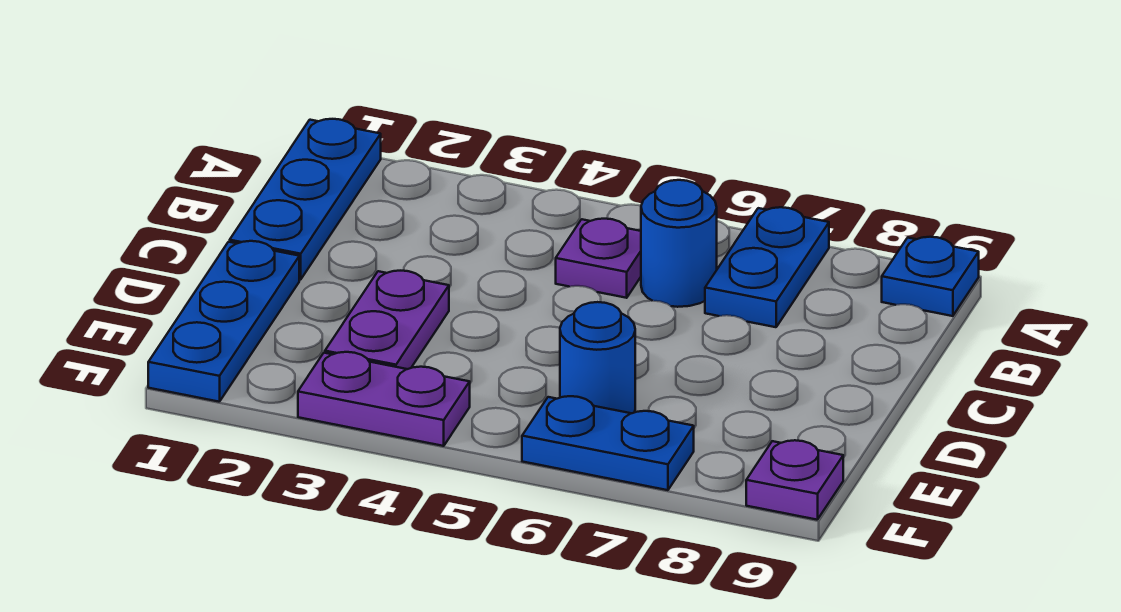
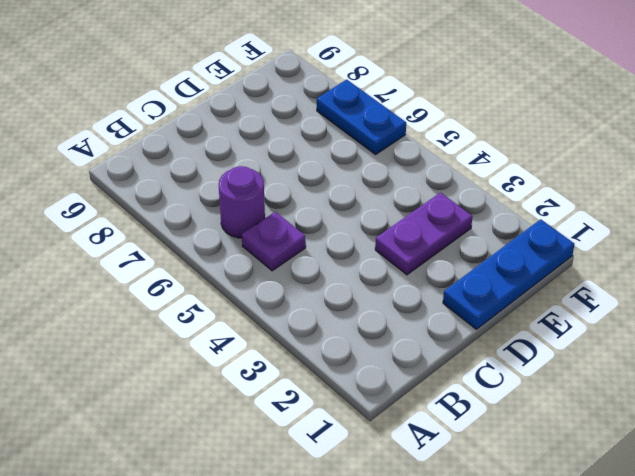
purple round brick B6 level 1 -> blue round brick B6 level 1
none -> blue plate A1:C1 level 1
none -> blue plate A7:B7 level 1

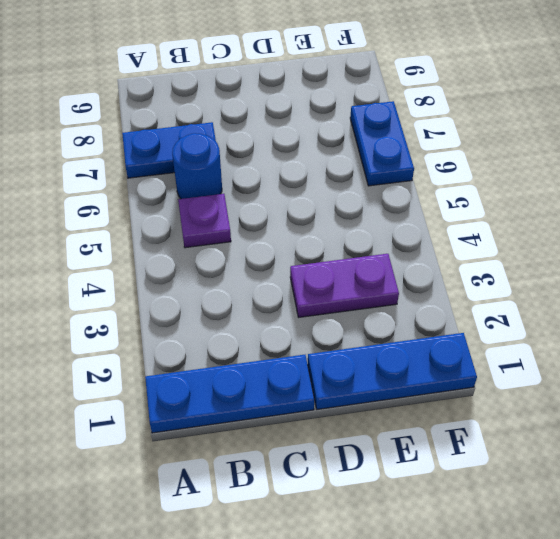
none -> blue plate A9 level 1
none -> blue round brick E6 level 1

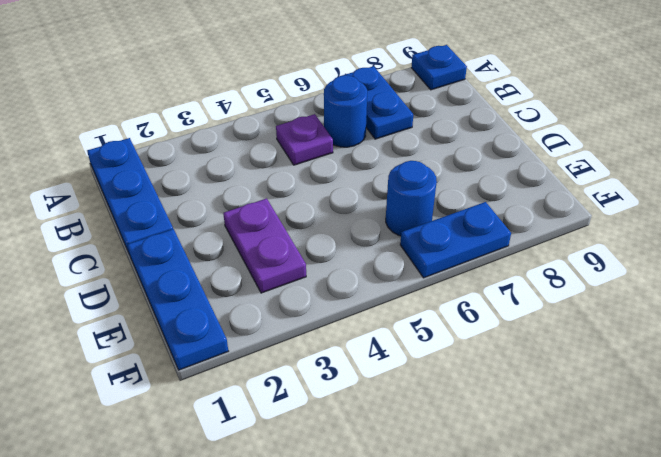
none -> purple plate F3:F4 level 1
none -> purple plate F9 level 1

